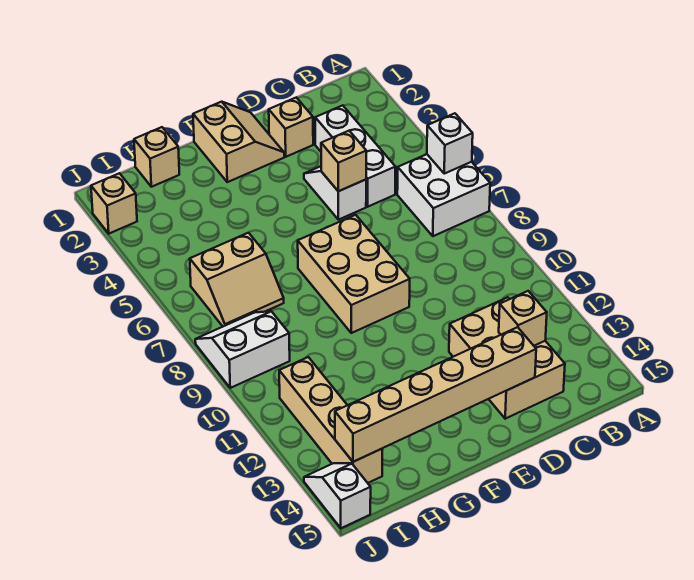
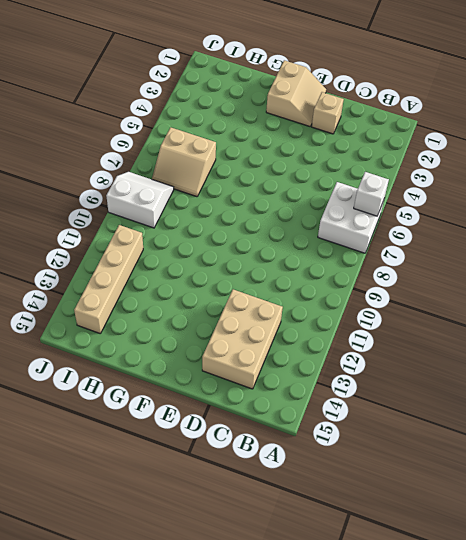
none -> white brick C3:C5 level 1
none -> white slope D4:D5 level 1 top 5
none -> tan brick E7:F9 level 1

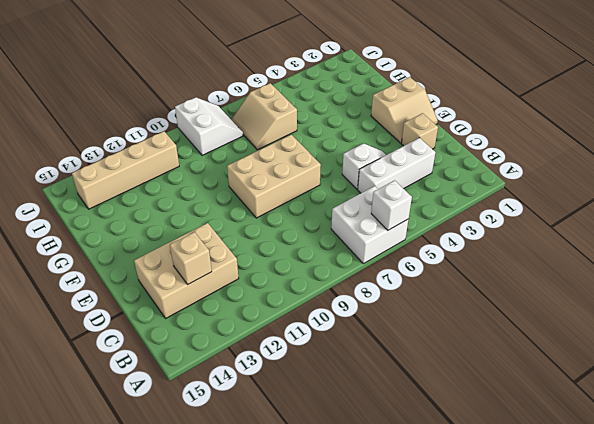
none -> tan brick H1 level 1
none -> tan brick J2 level 1
none -> white slope J14:J15 level 1 top 15

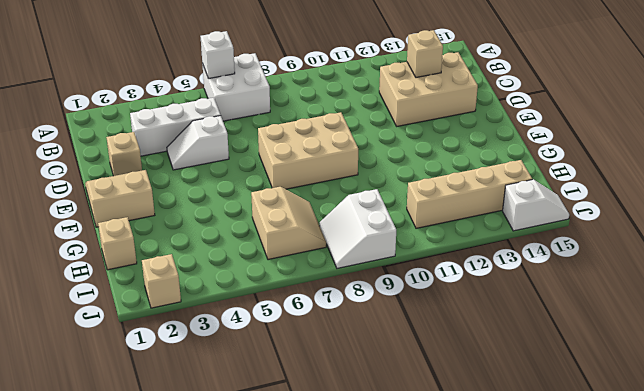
white slope J14:J15 level 1 top 14 -> white slope J14:J15 level 1 top 15
none -> tan brick D5 level 2
none -> tan brick D14:I14 level 2

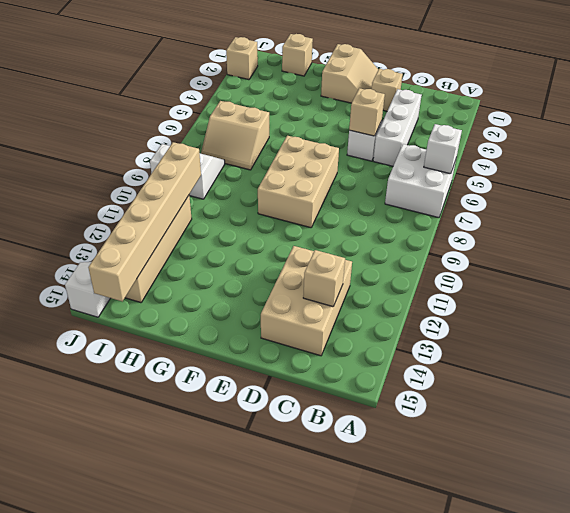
tan brick I10:I15 level 2 -> tan brick D14:I14 level 2

